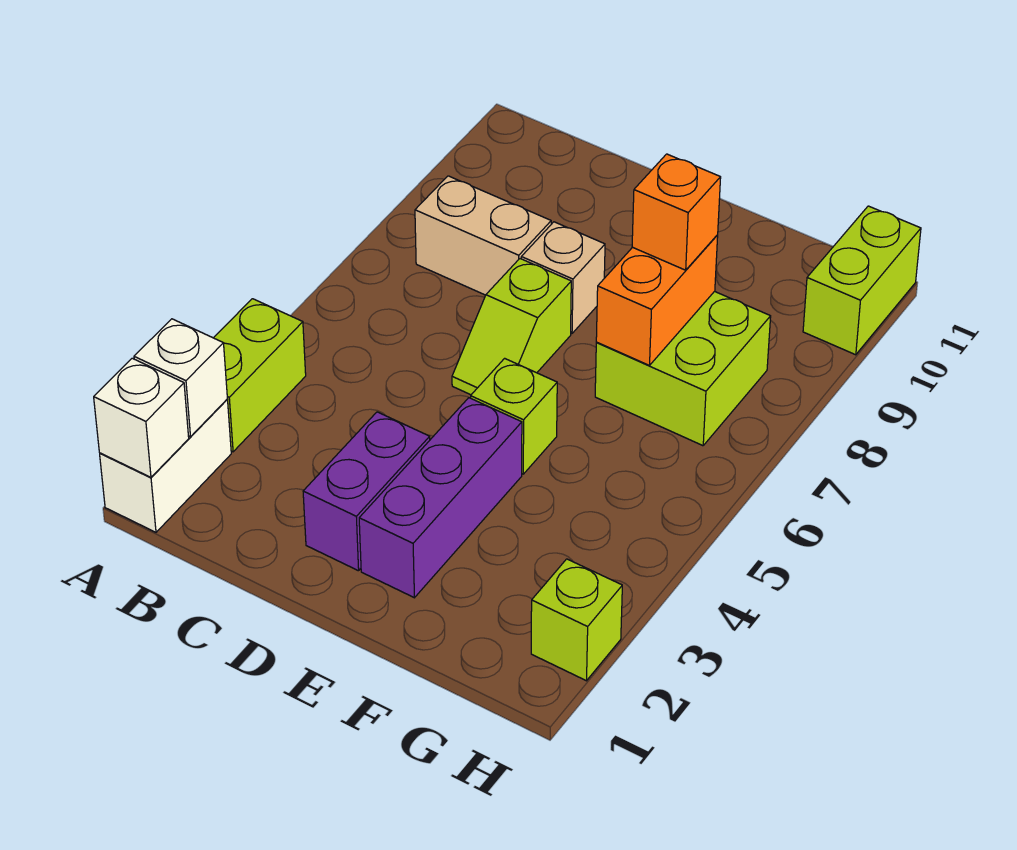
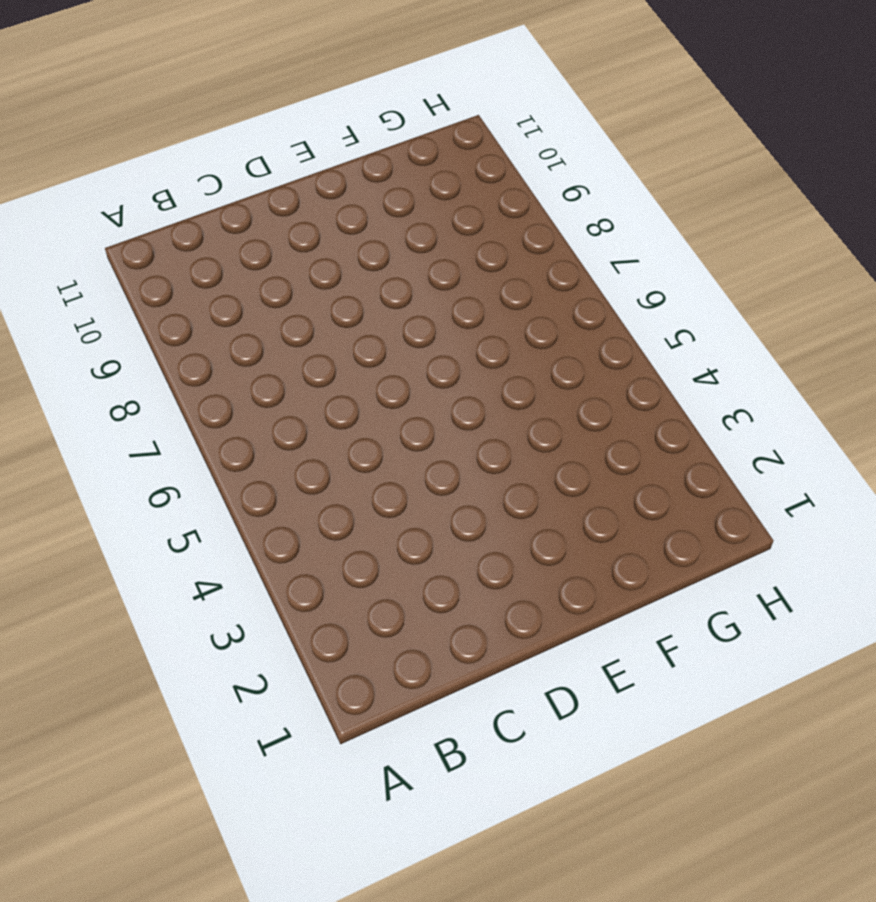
none -> white brick A1:A2 level 1
none -> lime brick A3:A4 level 1
none -> tan brick B8:C8 level 1

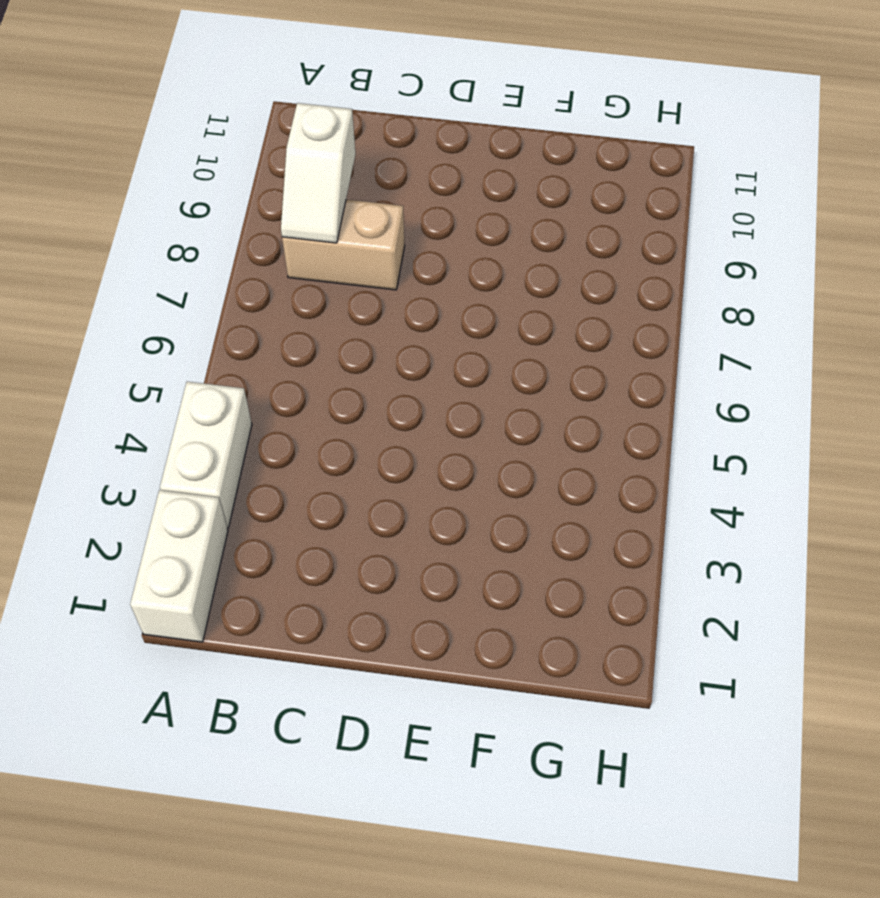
white brick A3:A4 level 1 -> lime brick A3:A4 level 1
white slope B8:B9 level 2 top 9 -> none
none -> purple brick D2:D3 level 1
none -> lime slope D6:D7 level 1 top 7
none -> tan brick D8 level 1

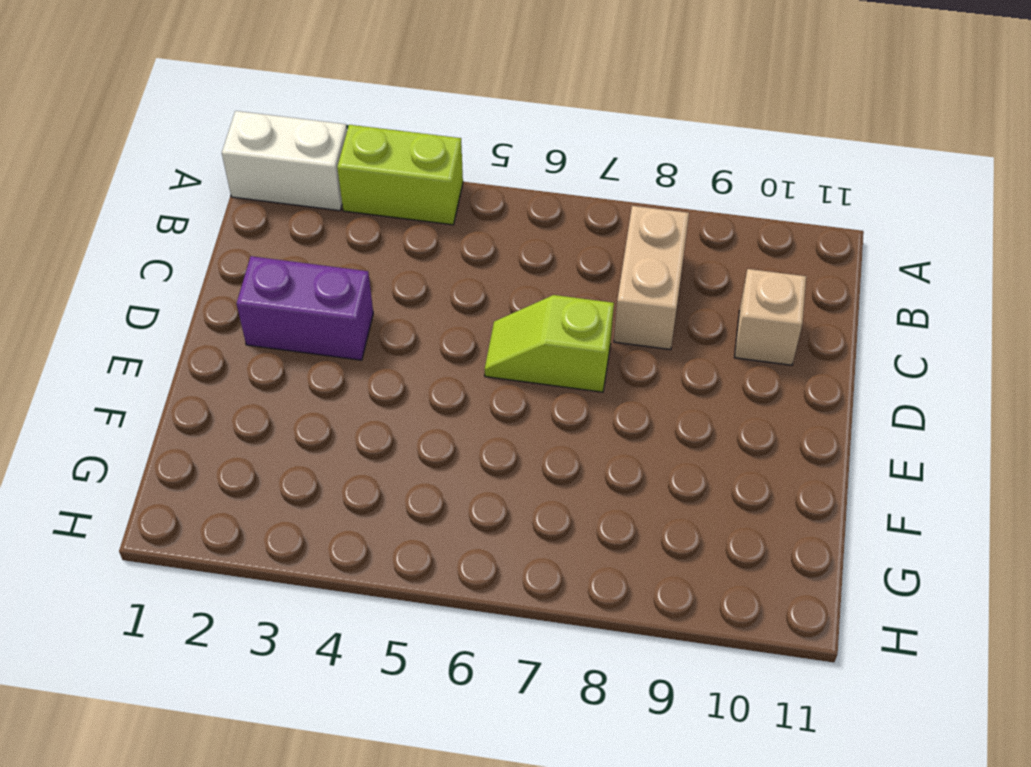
tan brick C10 level 1 -> tan brick D8 level 1
none -> purple brick E2:E4 level 1
none -> lime brick E5 level 1
none -> lime brick F7:G8 level 1

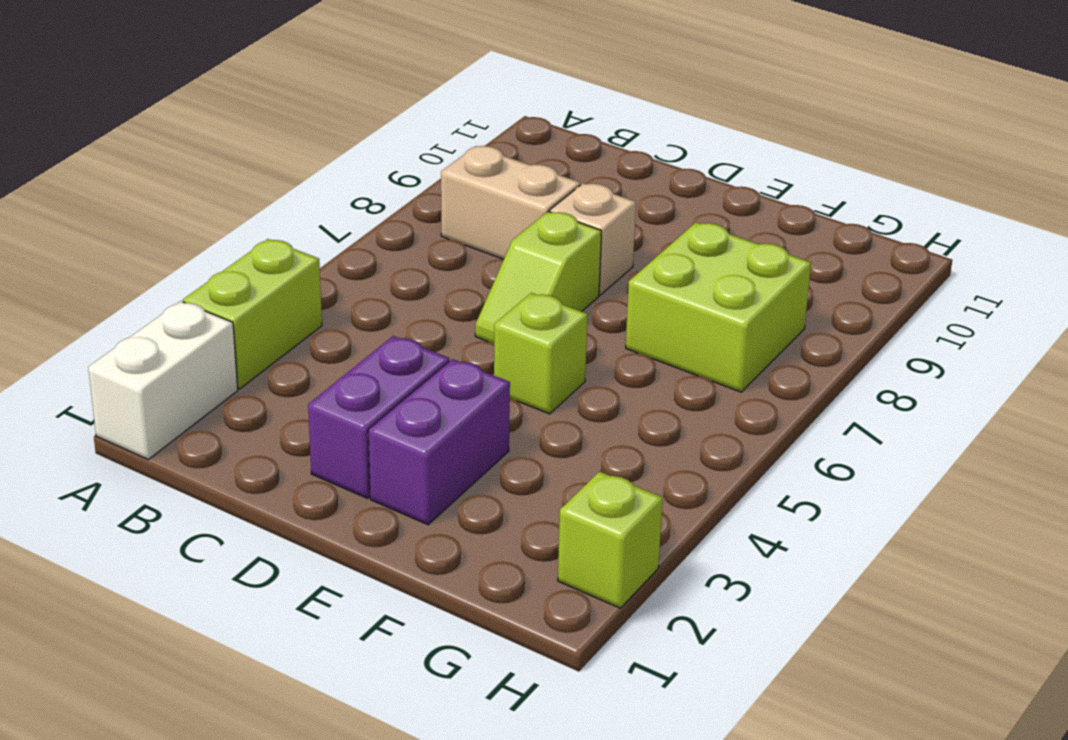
purple brick E2:E3 level 1 -> purple brick E2:E4 level 1
none -> lime brick H10:H11 level 1
none -> white brick A1 level 2
none -> white brick A2 level 2

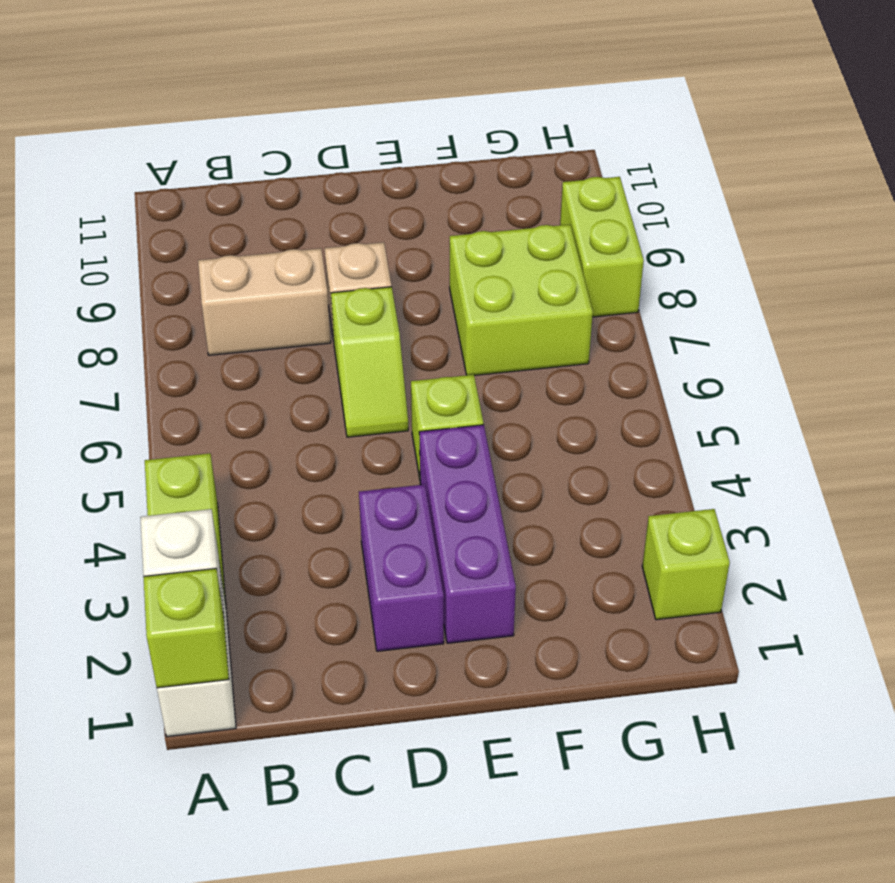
lime brick A1 level 2 -> white brick A1 level 2
lime brick H8:H9 level 1 -> lime brick H10:H11 level 1
none -> orange brick F7:F8 level 2
none -> orange brick F8 level 3

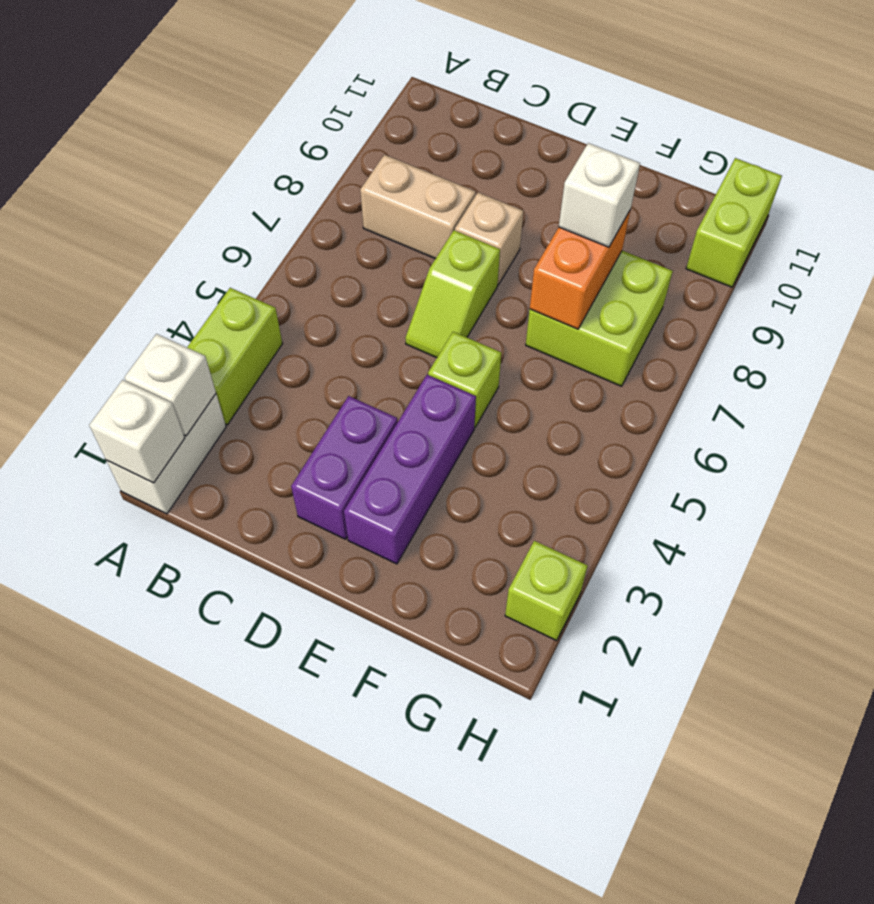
white brick F8 level 3 -> orange brick F8 level 3

